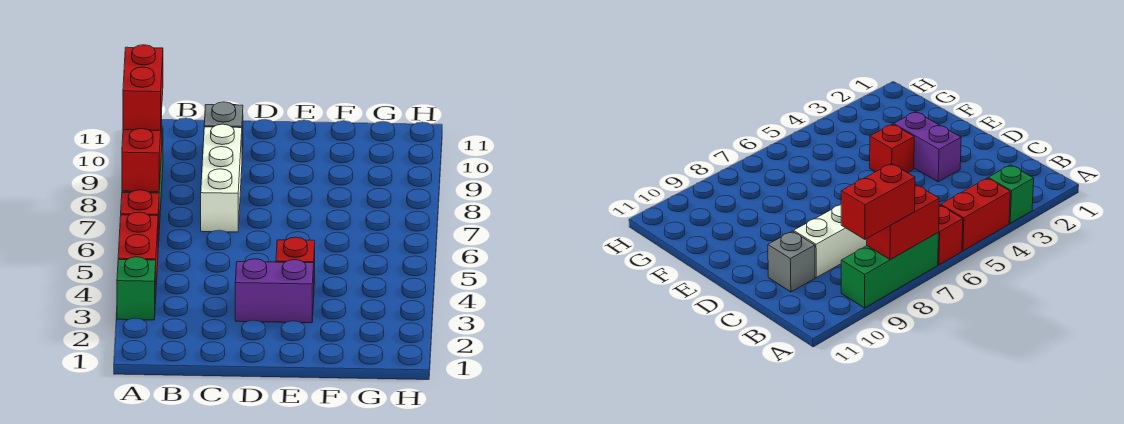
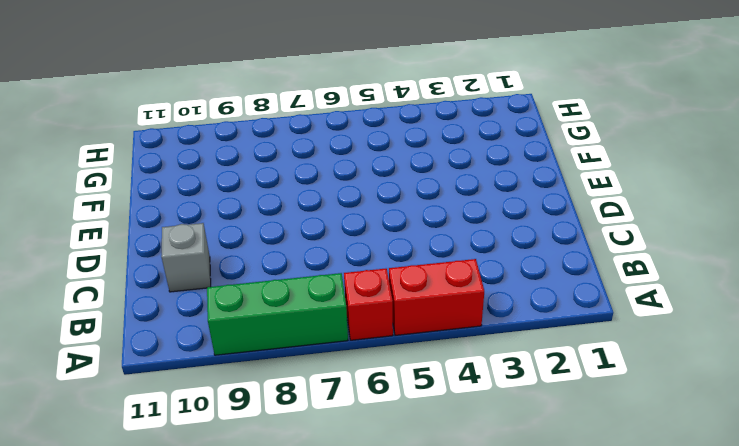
none -> green brick A3 level 1
none -> white brick C7:C9 level 1

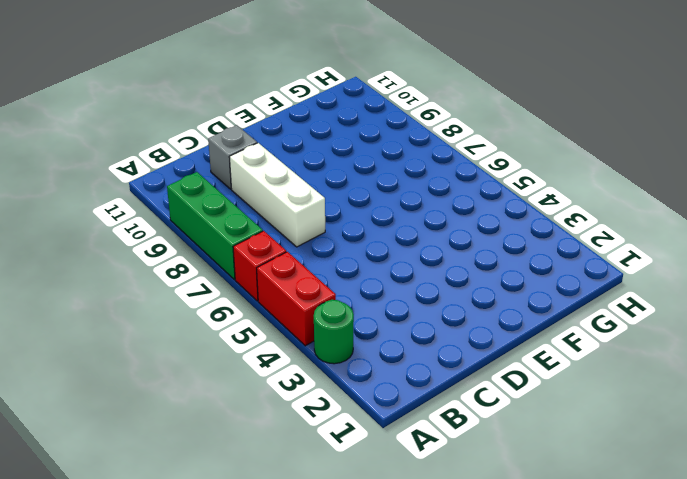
green round brick A3 level 1 -> green brick A3 level 1
none -> purple brick D3:E3 level 1
none -> red brick E4 level 1

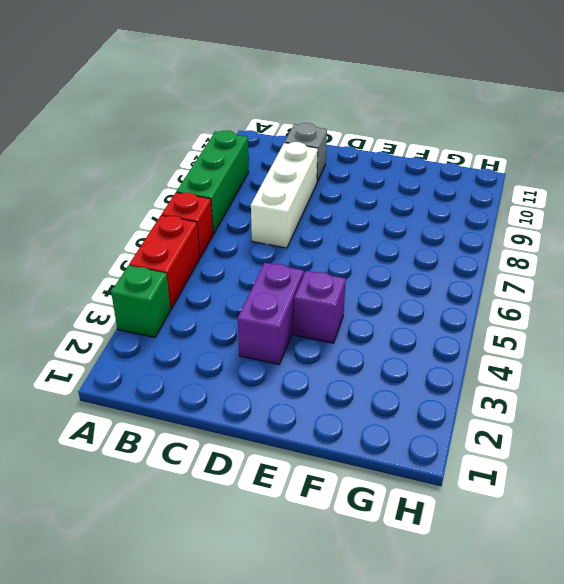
purple brick D3:D4 level 1 -> purple brick D3:E3 level 1
purple brick E4 level 1 -> red brick E4 level 1
none -> red brick A7:A8 level 2
none -> red brick A8:A9 level 3

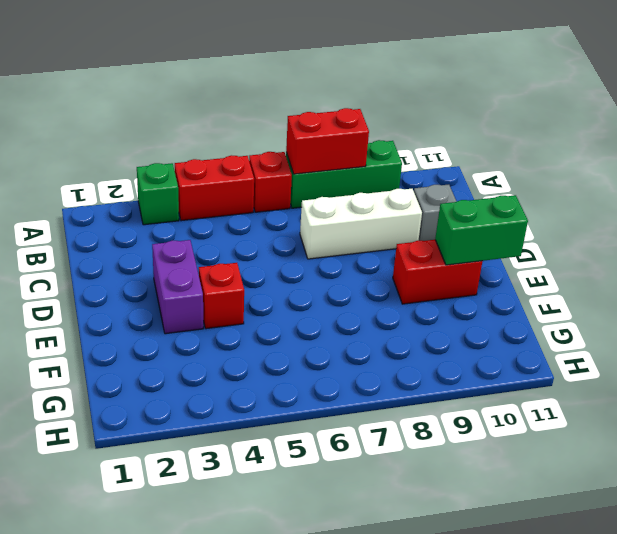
red brick E9:E10 level 1 -> red brick A8:A9 level 3
green brick E10:E11 level 2 -> none

